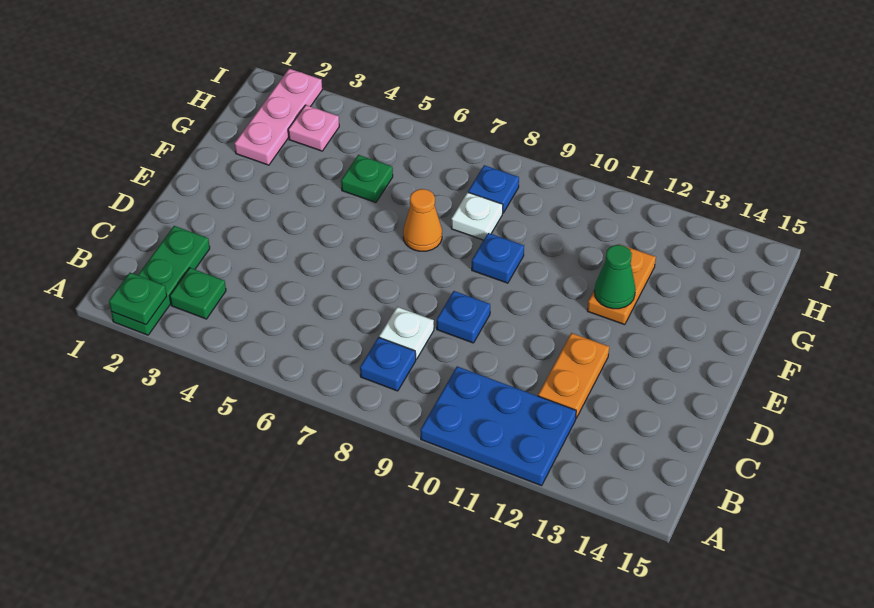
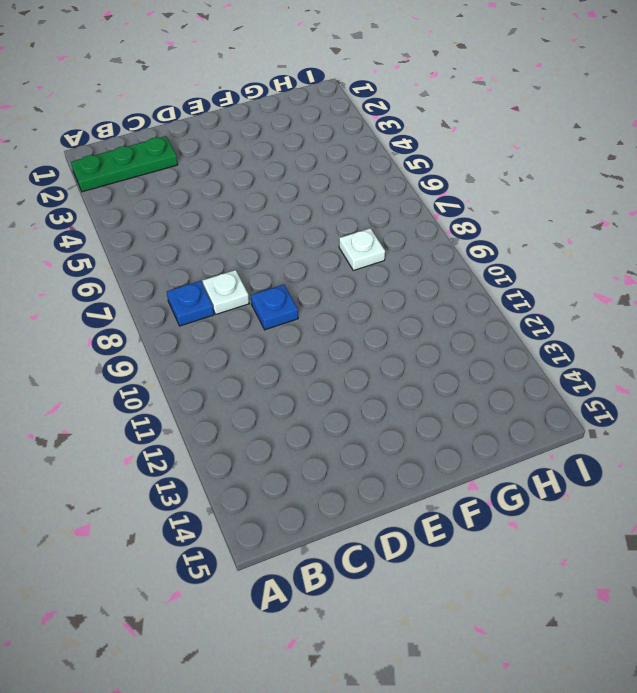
none -> blue plate A10:B12 level 1
none -> green plate B3 level 1
none -> orange plate C12:D12 level 1

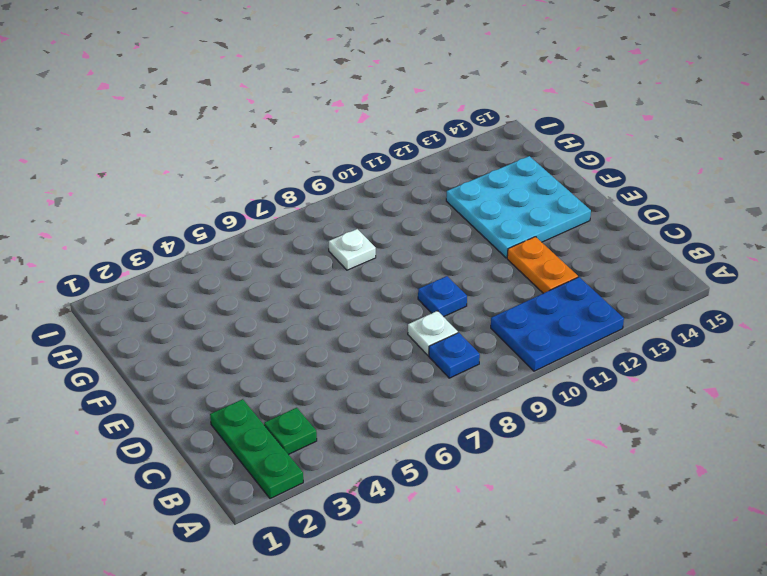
cyan plate E12:G14 level 1 -> orange plate F12:G12 level 1
none -> orange cone F7 level 1
none -> blue plate F9 level 1
none -> pink plate G2:I2 level 1

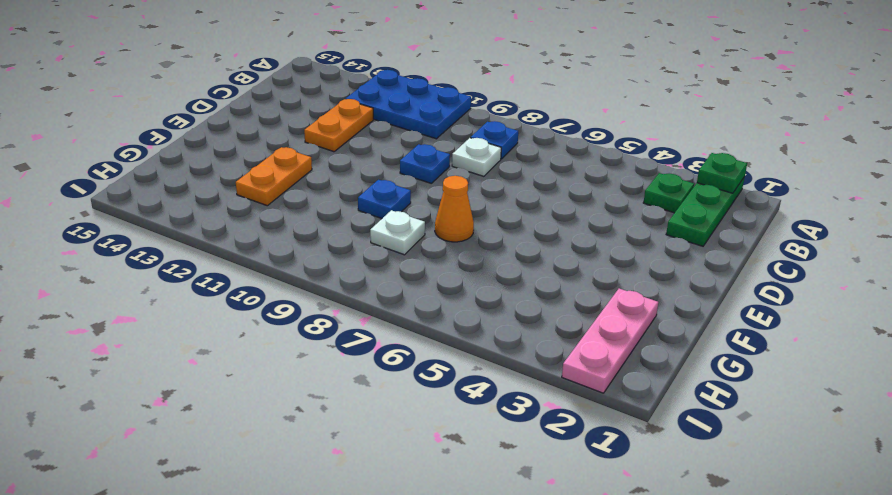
none -> green plate G5 level 1
none -> pink plate H3 level 1
none -> blue plate H8 level 1

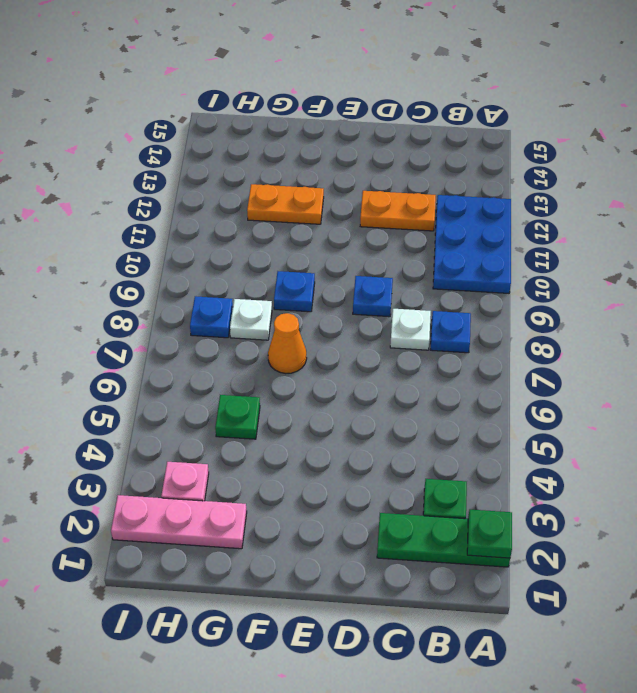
none -> green cone F12 level 2

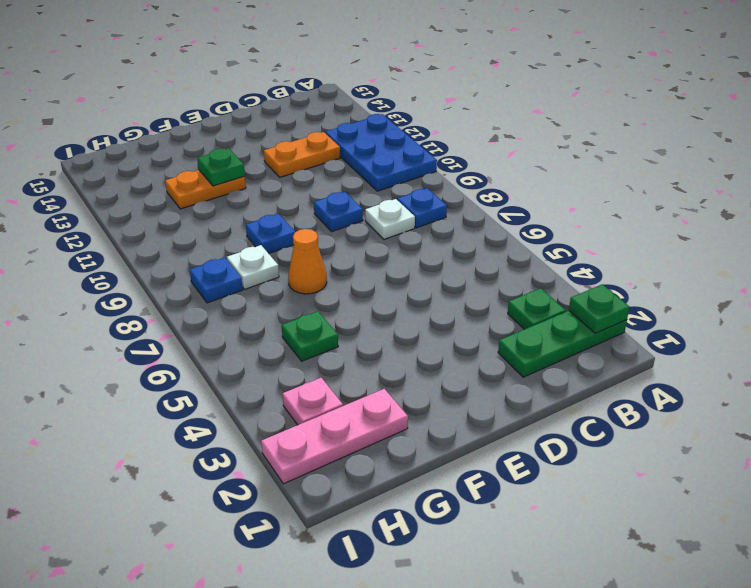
green plate F12 level 2 -> green cone F12 level 2

